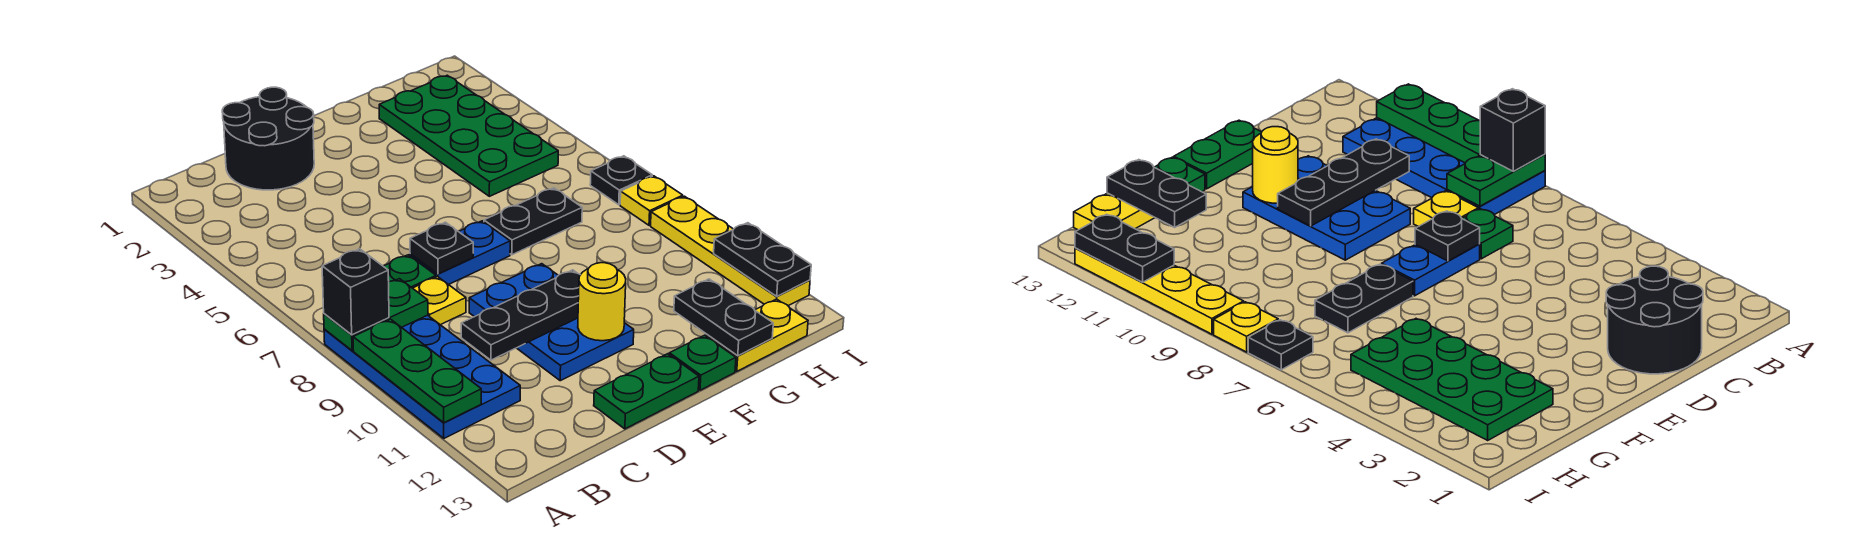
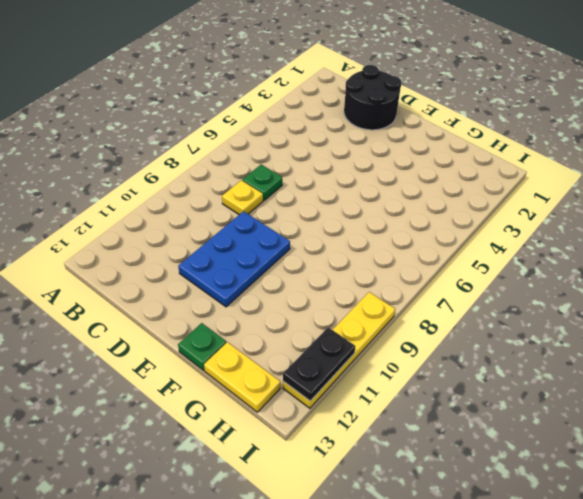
none -> blue plate A8:B11 level 1
none -> blue plate D7:E7 level 1
none -> green plate D13:E13 level 1

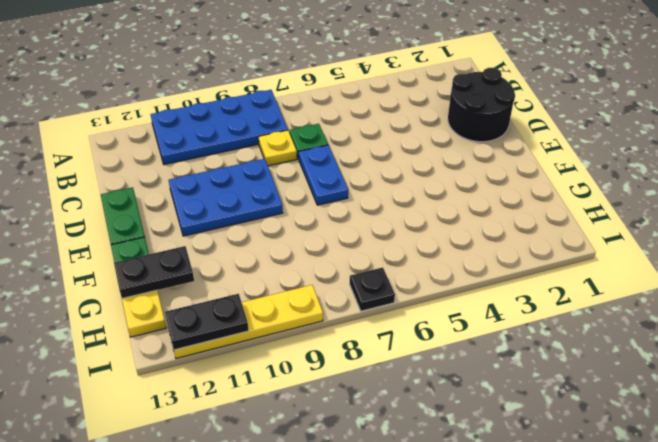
none -> black plate F7:G7 level 1
none -> green plate G2:H5 level 1
none -> yellow plate I8 level 1

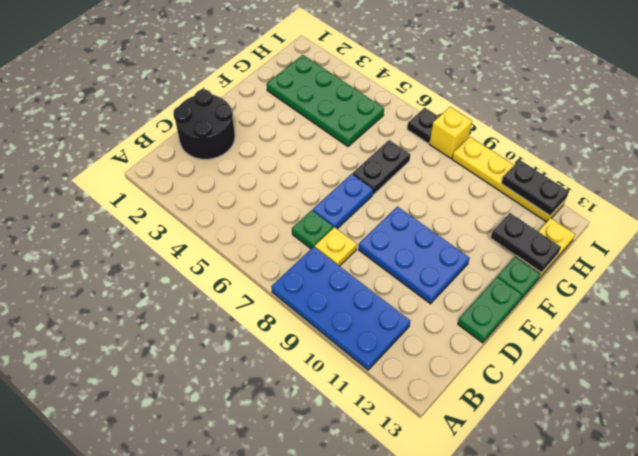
yellow brick I8 level 1 -> yellow plate I8 level 1
none -> green plate A8:B8 level 2
none -> green plate A9:A11 level 2
none -> black plate C10:E10 level 2

